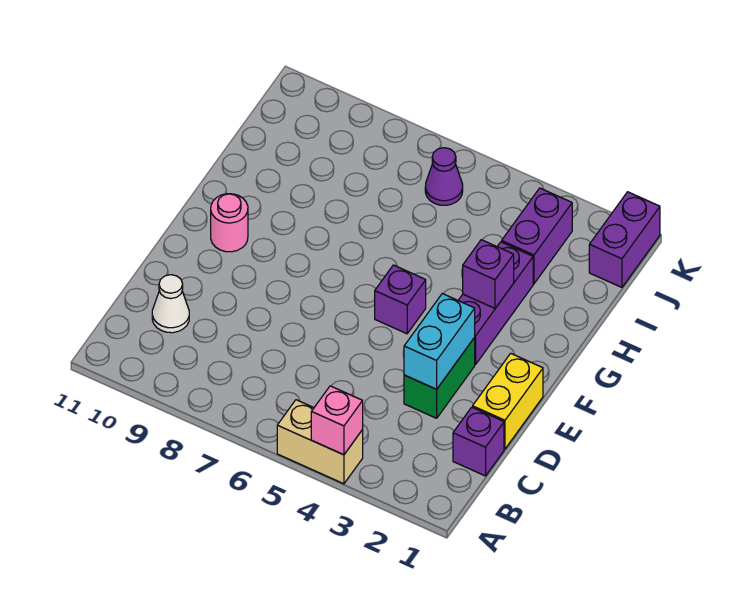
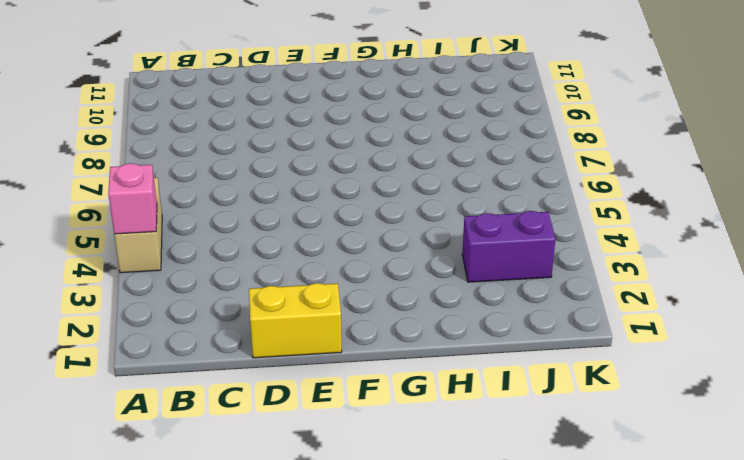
none -> purple brick C1 level 1
none -> white cone C10 level 1
none -> green brick D3:E3 level 1

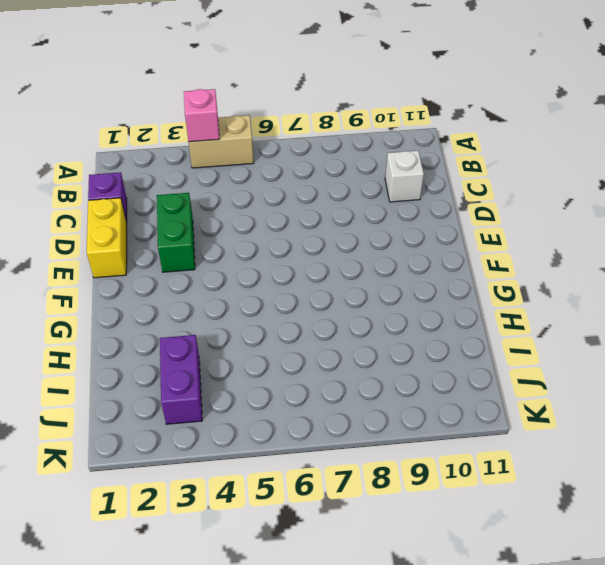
white brick C10 level 1 -> white cone C10 level 1
none -> purple brick F3:H3 level 1
none -> purple brick F5 level 1
none -> pink round brick F10 level 1

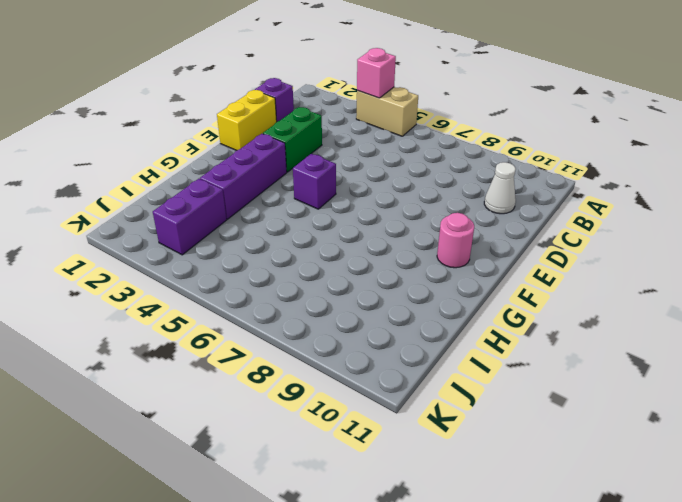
none -> purple brick J1:K1 level 1
none -> purple cone J6 level 1
none -> cyan brick D3:E3 level 2

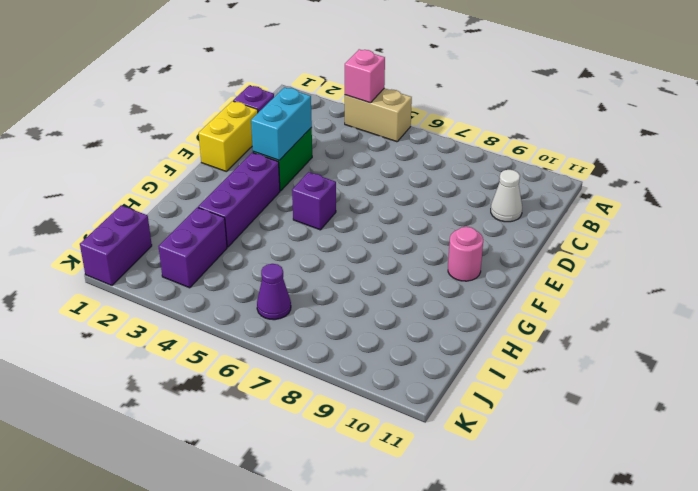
none -> purple brick G3 level 2

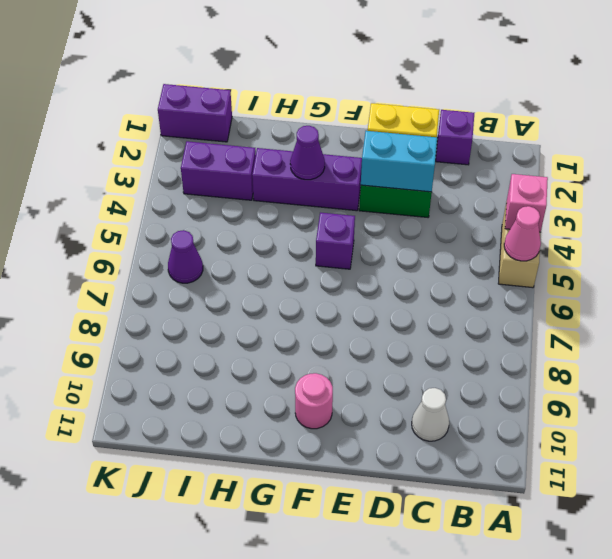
pink cone A5 level 2 -> none
purple cone G3 level 2 -> purple brick G3 level 2

